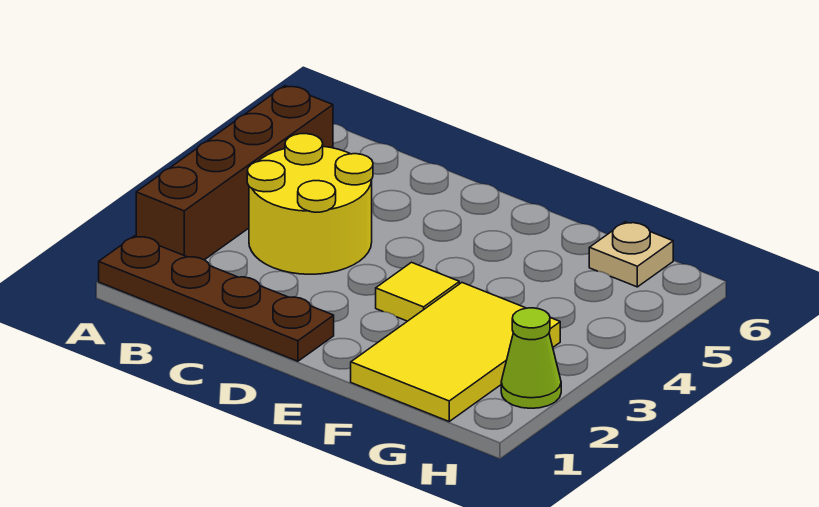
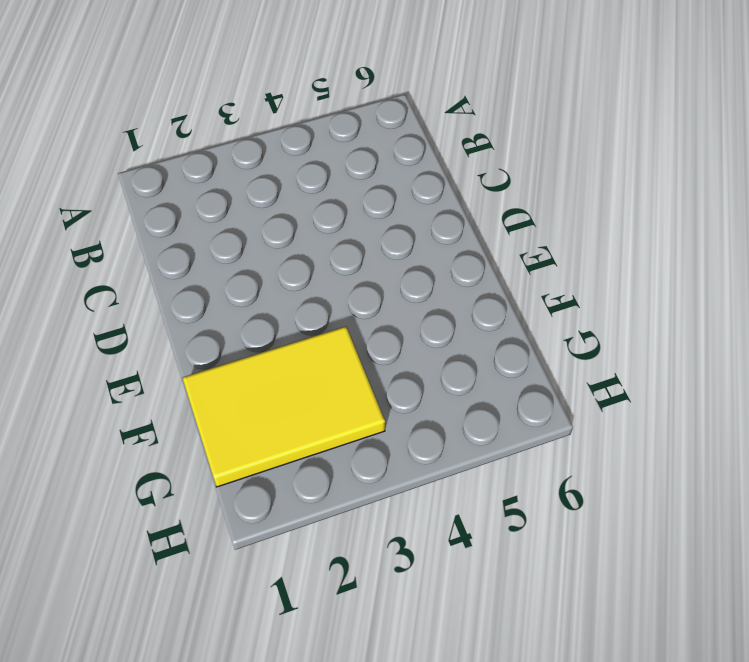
none -> brown plate A1:D1 level 1
none -> brown brick A2:A5 level 1

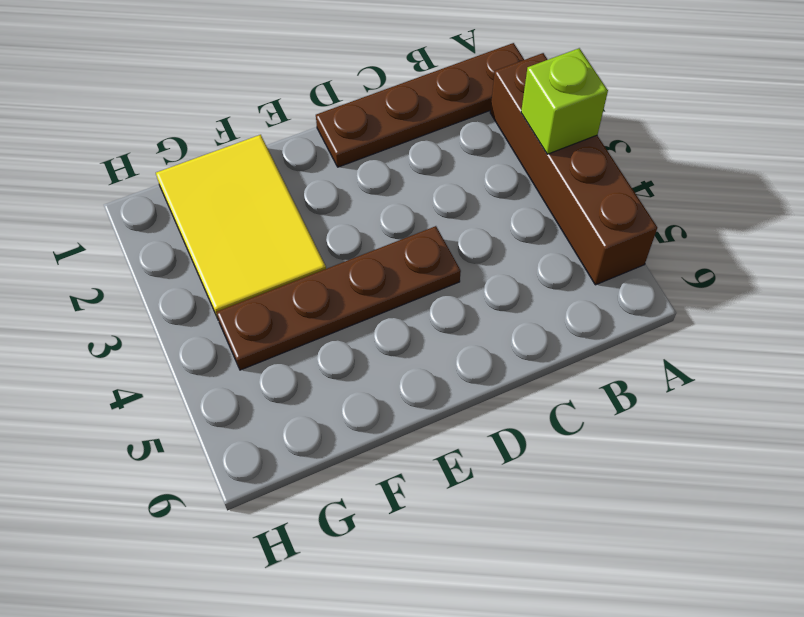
lime brick A3 level 2 -> none
brown plate D4:G4 level 1 -> none
none -> yellow round brick B3:C4 level 1
none -> yellow tile E3 level 1

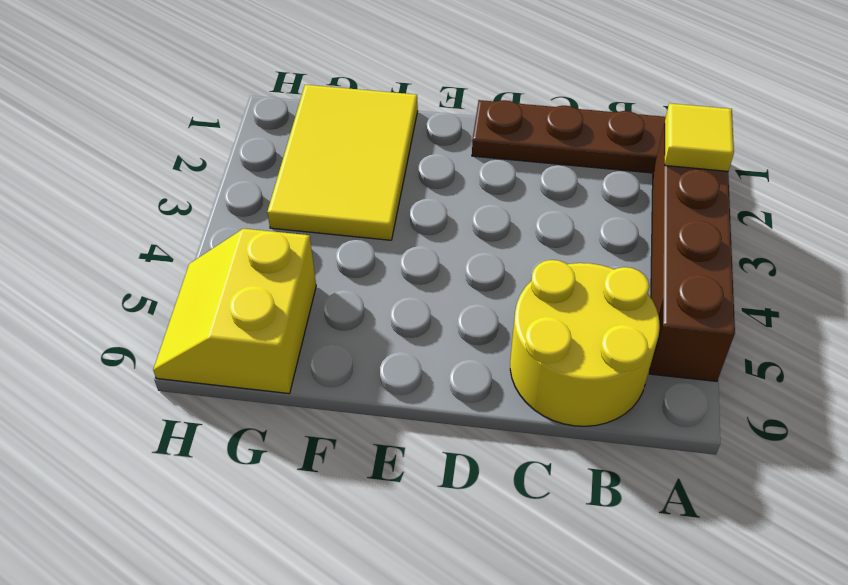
yellow tile A2 level 2 -> yellow tile E3 level 1
yellow round brick B5:C6 level 1 -> yellow round brick B3:C4 level 1
yellow slope G5:H6 level 1 top G -> tan plate G6 level 1
none -> lime cone H2 level 1

